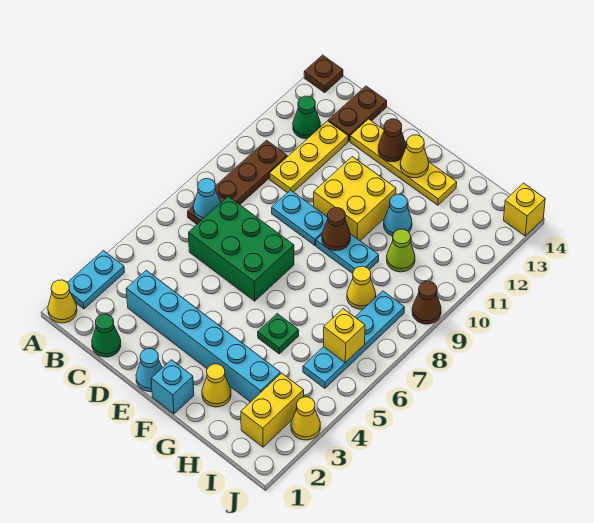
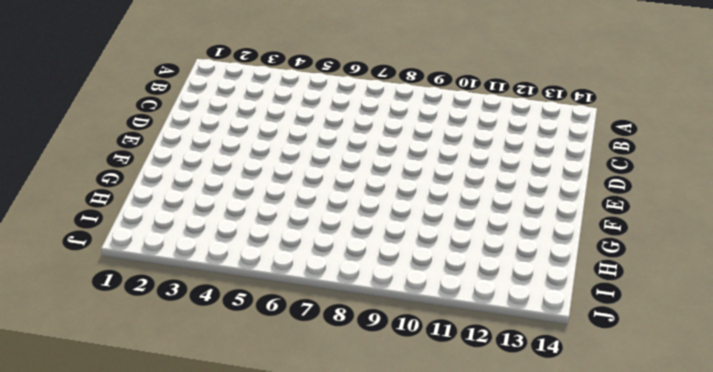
none -> yellow cone A1 level 1
none -> cyan plate A2:A3 level 1
none -> brown plate A14 level 1
none -> brown plate B7:B10 level 1

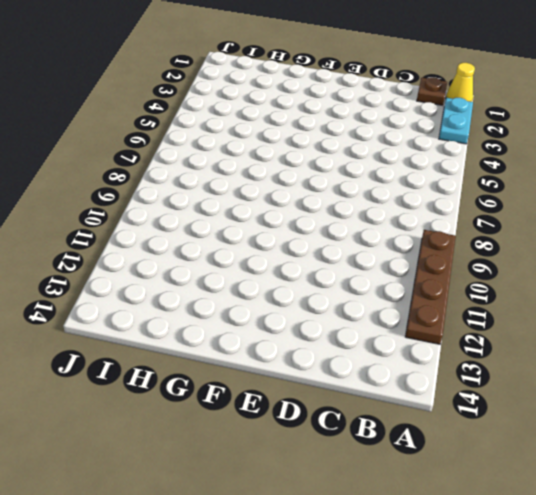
brown plate A9:A12 level 1 -> brown plate B7:B10 level 1
brown plate B1 level 1 -> brown plate A14 level 1
none -> green cone B12 level 1
none -> green cone C1 level 1
none -> cyan brick C3:H3 level 1
none -> green brick C6:E7 level 1

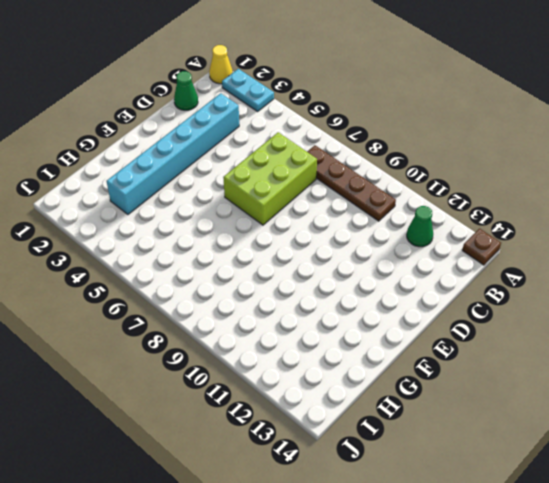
lime brick C6:E7 level 1 -> green brick C6:E7 level 1
none -> yellow plate C10:C12 level 1
none -> brown plate C13:C14 level 1
none -> cyan plate D9:E9 level 1
none -> yellow plate D13:G13 level 1

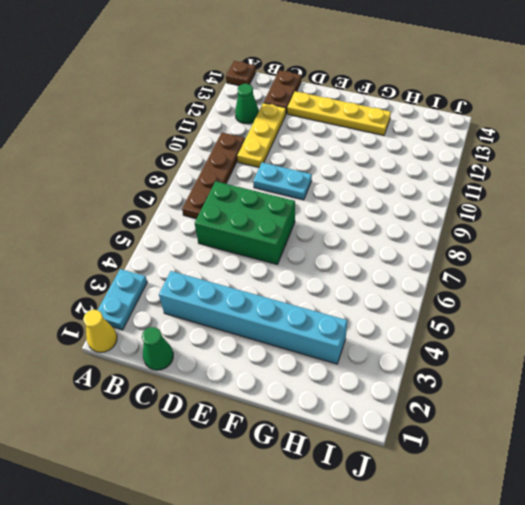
none -> cyan cone E1 level 1
none -> yellow brick E10:F11 level 1
none -> cyan brick F1 level 1
none -> cyan plate F9:G9 level 1

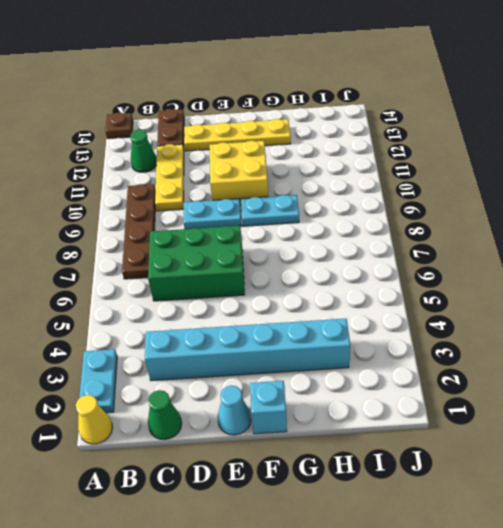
none -> yellow cone G2 level 1
none -> green plate G5 level 1
none -> cyan cone G11 level 1
none -> yellow cone H8 level 1

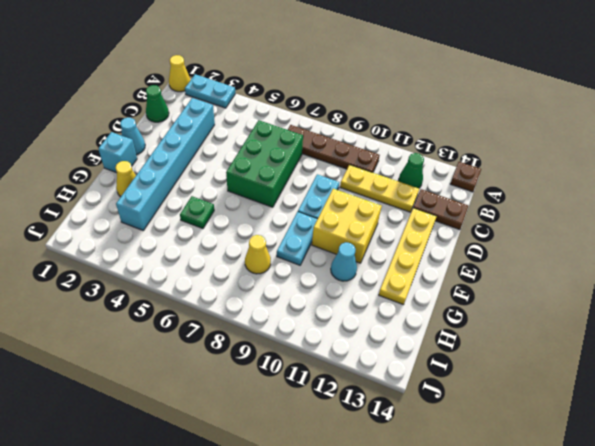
none -> lime cone H10 level 1
none -> yellow brick I2:I3 level 1
none -> cyan plate I5:I8 level 1
none -> yellow cone J3 level 1

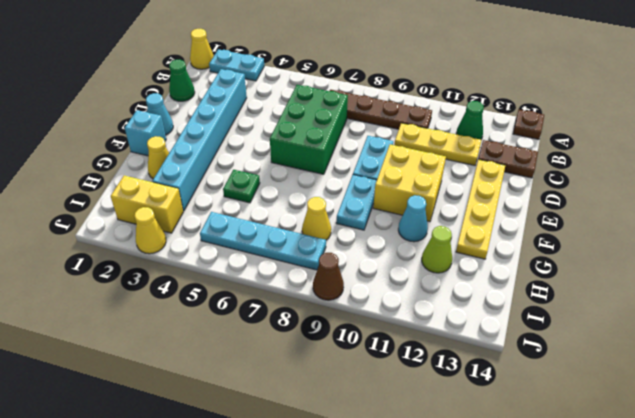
lime cone H12 level 1 -> lime cone H10 level 1
none -> yellow brick J14 level 1
none -> cyan cone B7 level 2
none -> brown cone E13 level 2
none -> brown cone F9 level 2

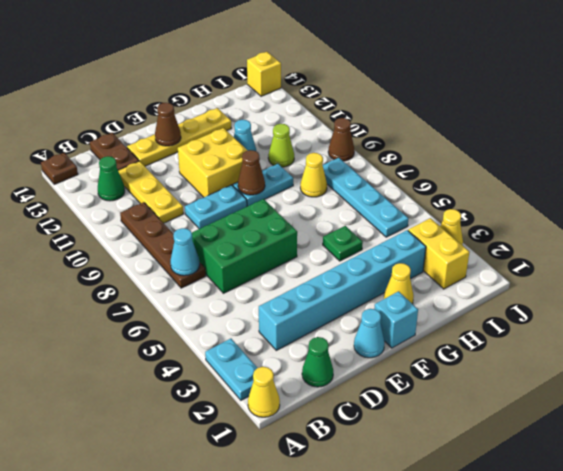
none -> yellow cone F13 level 2
none -> yellow brick I6 level 2

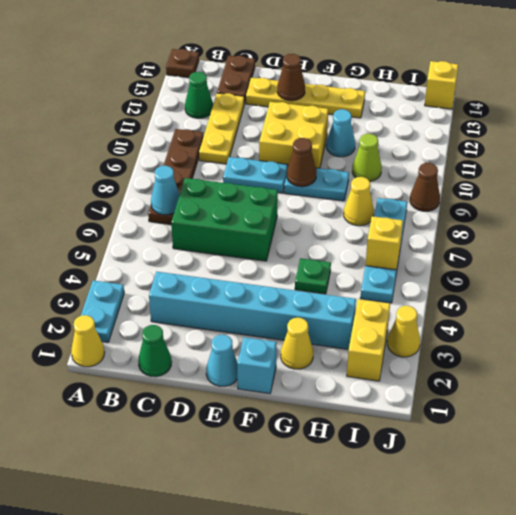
none -> yellow cone F13 level 2

